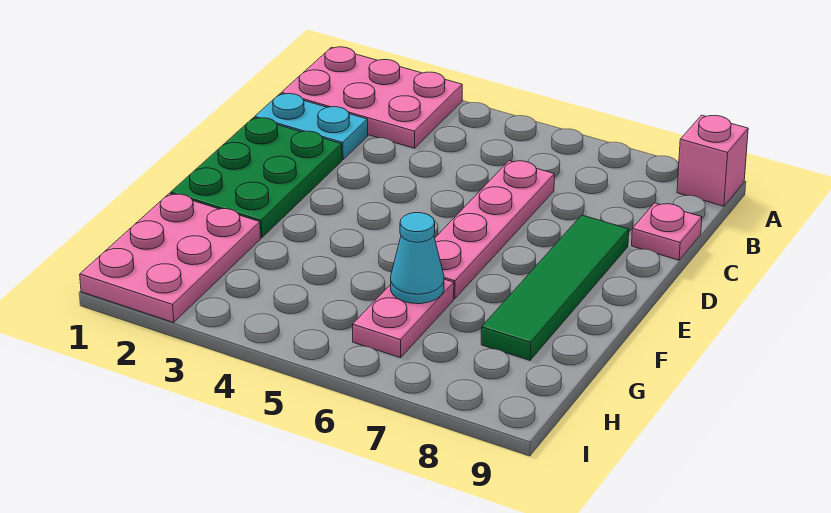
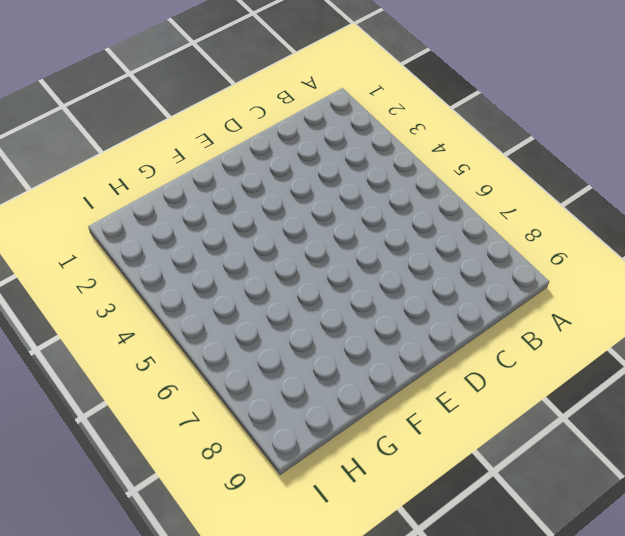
none -> pink plate A1:B3 level 1
none -> pink brick A9 level 1

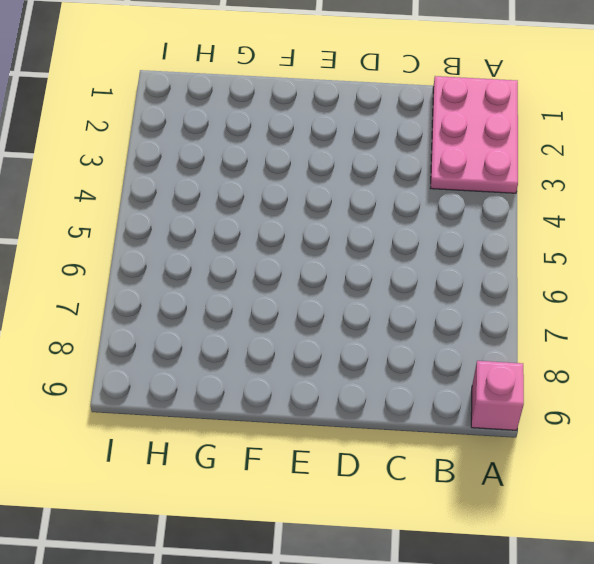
none -> cyan plate C1:C2 level 1
none -> pink plate C6:F6 level 1

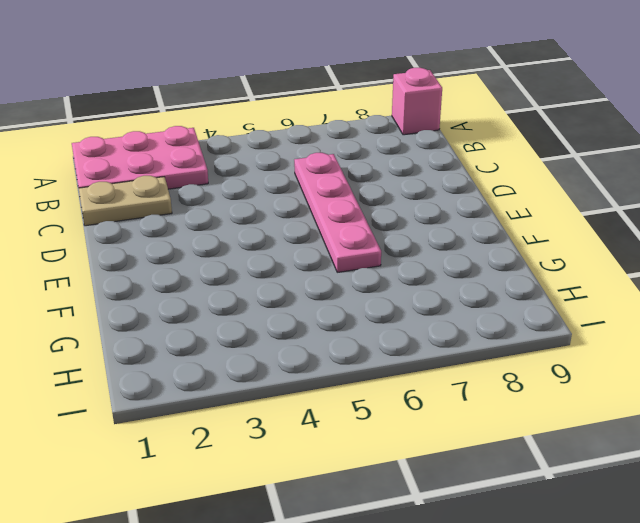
tan plate C1:C2 level 1 -> cyan plate C1:C2 level 1
none -> pink plate C9 level 1
none -> green plate D1:F2 level 1

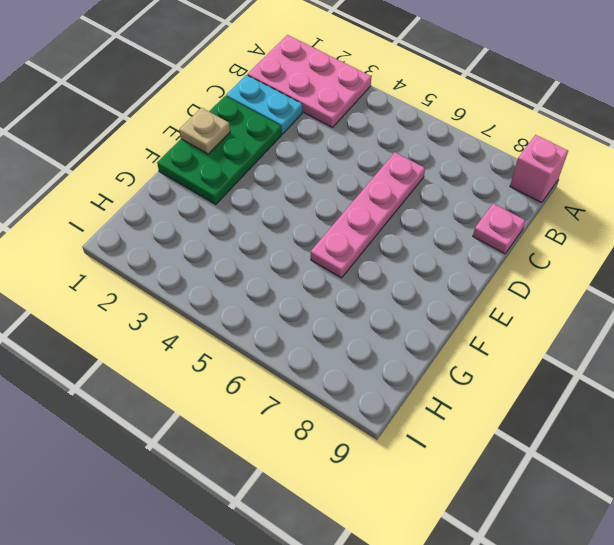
tan plate E1 level 2 -> none
none -> green tile D8:G8 level 1
none -> pink plate G1:I2 level 1

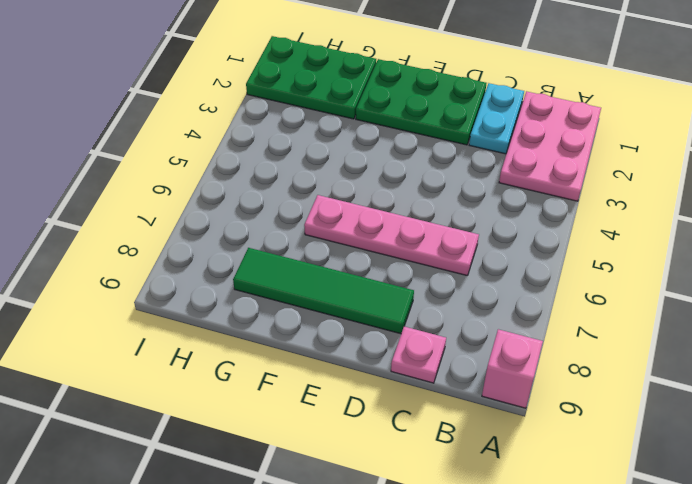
green plate G1:I2 level 1 -> pink plate G1:I2 level 1
none -> pink plate G6:H6 level 1
none -> cyan cone G6 level 2

